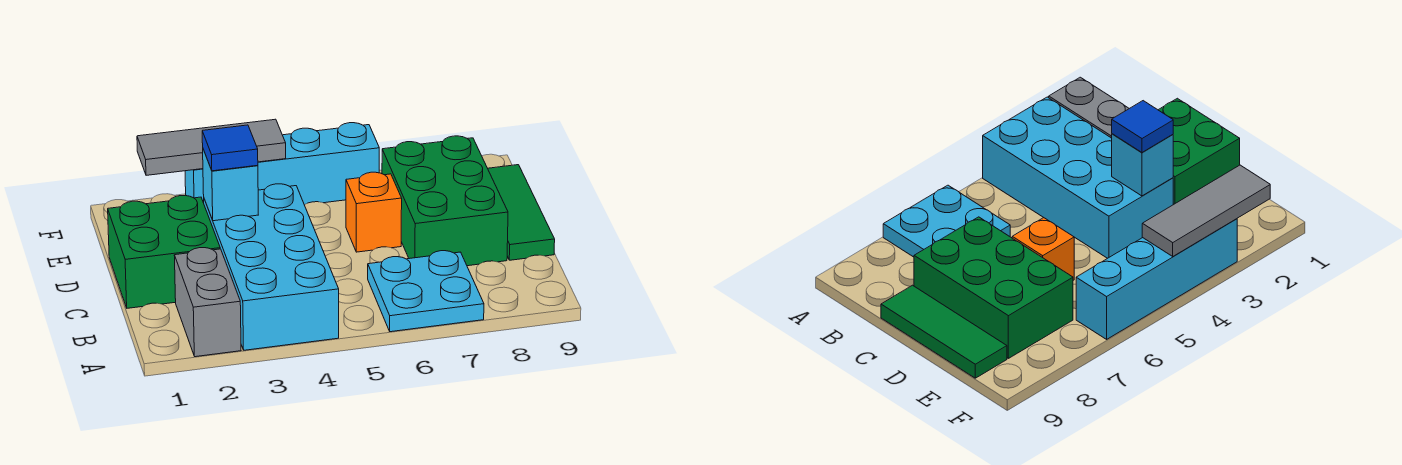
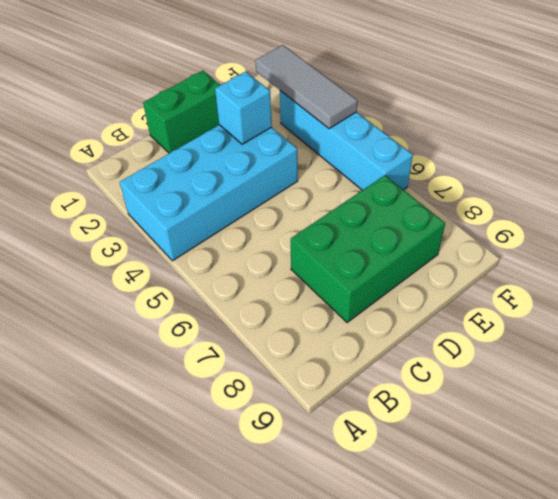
green brick C1:D1 level 1 -> green brick C1:D2 level 1
none -> grey brick A2:B2 level 1
none -> cyan plate A6:B7 level 1

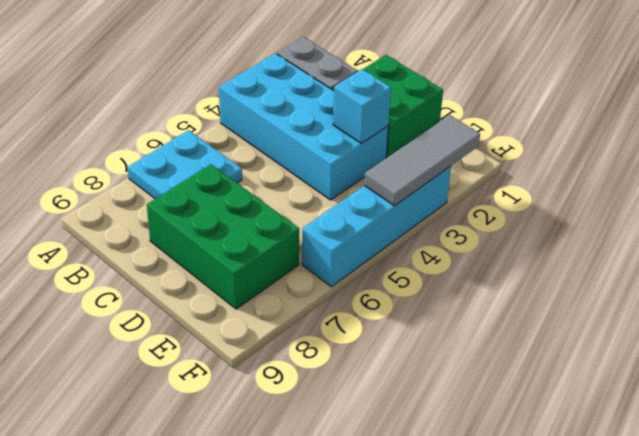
none -> green tile C9:E9 level 1
none -> orange brick D6 level 1

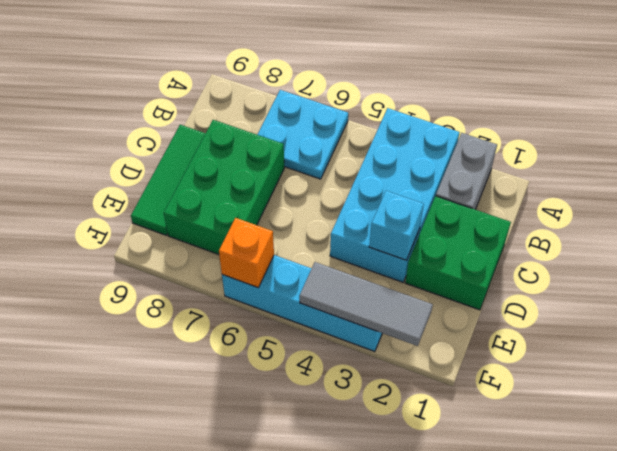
orange brick F6 level 2 -> orange brick D6 level 1
none -> blue tile D3 level 3

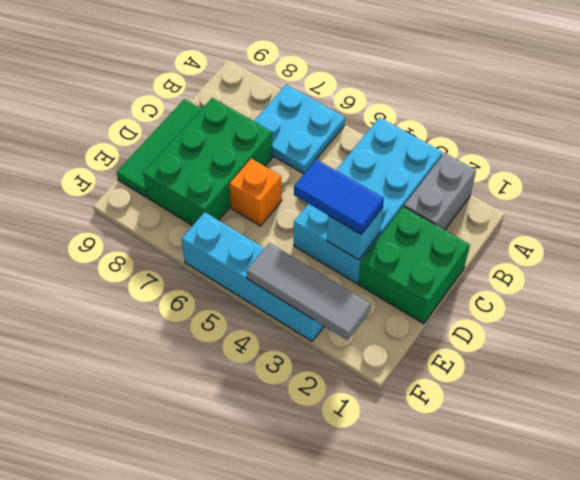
blue tile D3:D4 level 3 -> blue tile D3 level 3

